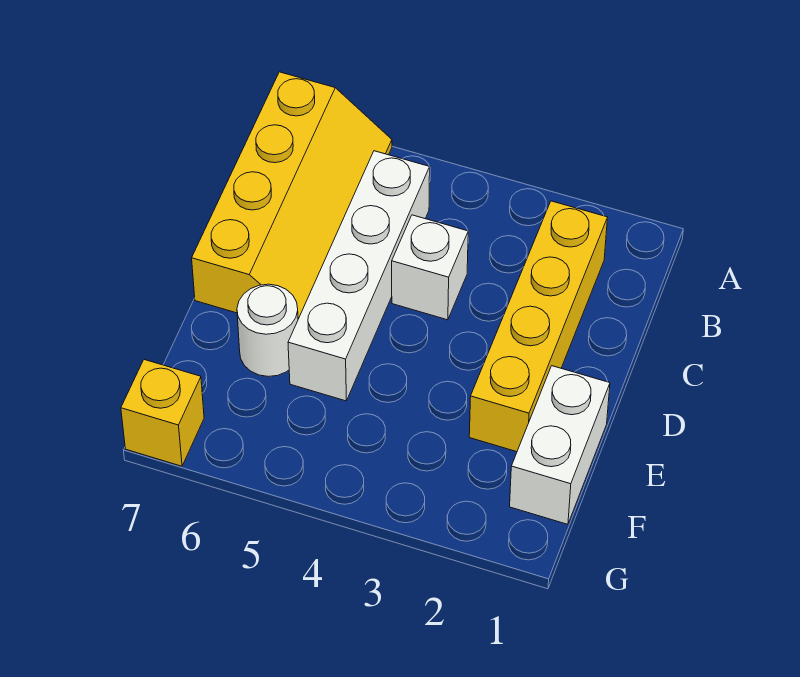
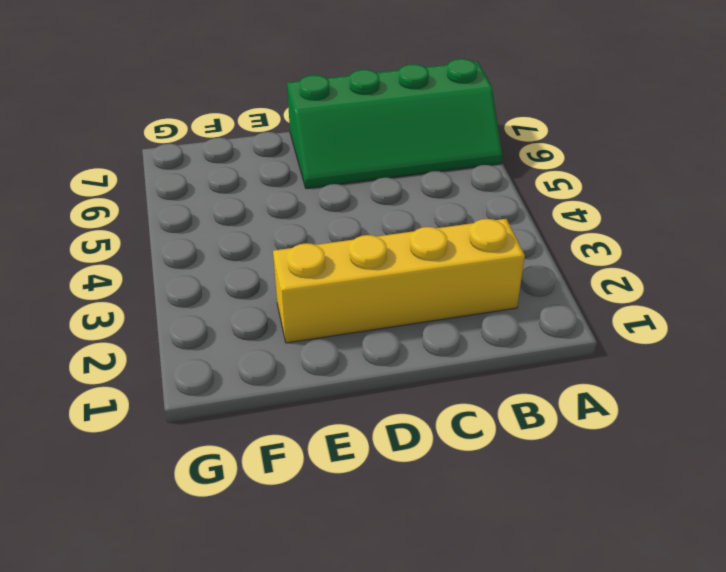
green slope A6:D7 level 1 top 7 -> yellow slope A6:D7 level 1 top 7
none -> white brick B5:E5 level 1
none -> white brick C4 level 1

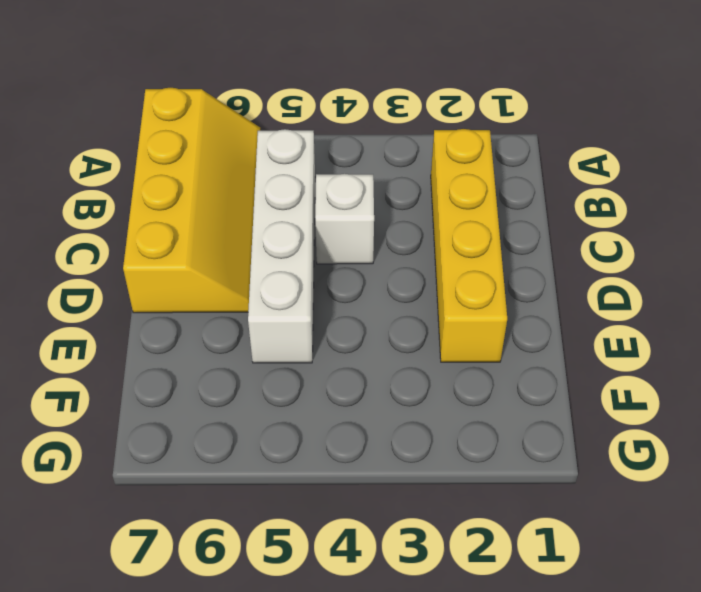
none -> white brick E1:F1 level 1
none -> white round brick E6 level 1

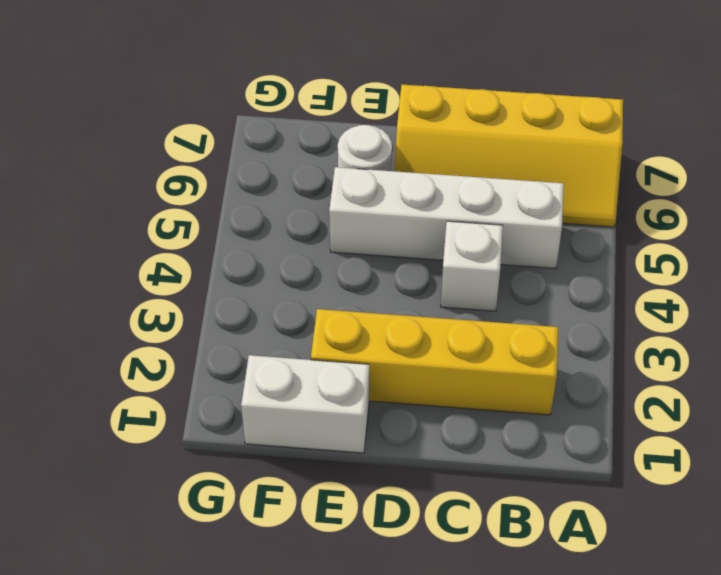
none -> yellow brick G7 level 1

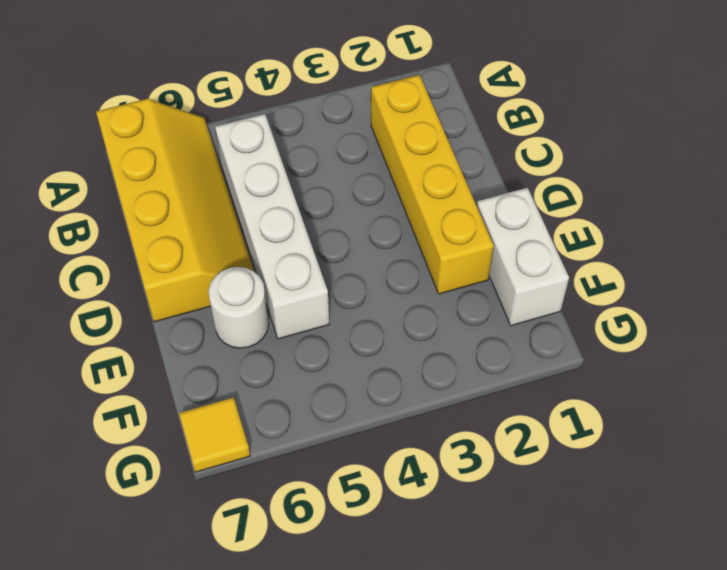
yellow tile G7 level 1 -> yellow brick G7 level 1
none -> white brick C4 level 1

